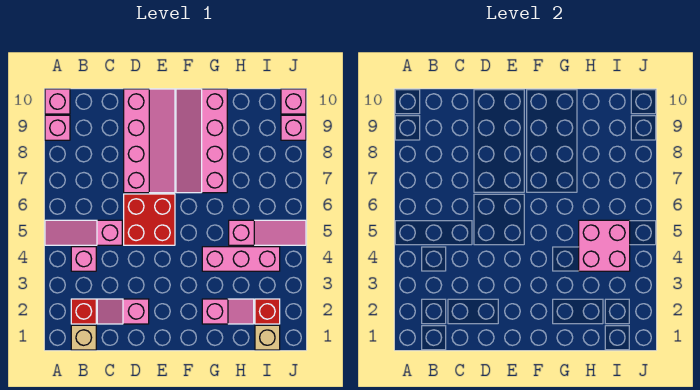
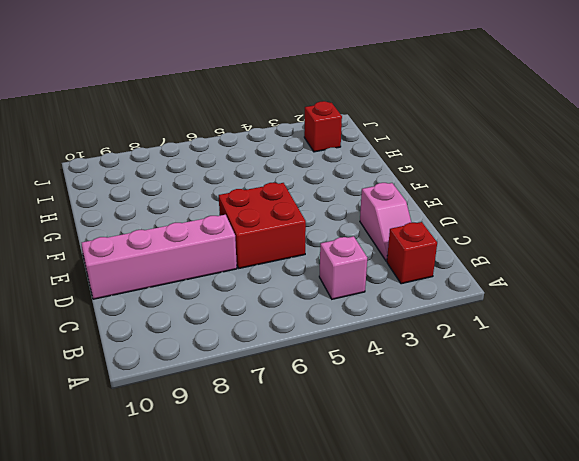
none -> pink slope A5:C5 level 1 top C
none -> pink brick A9 level 1
none -> pink brick A10 level 1

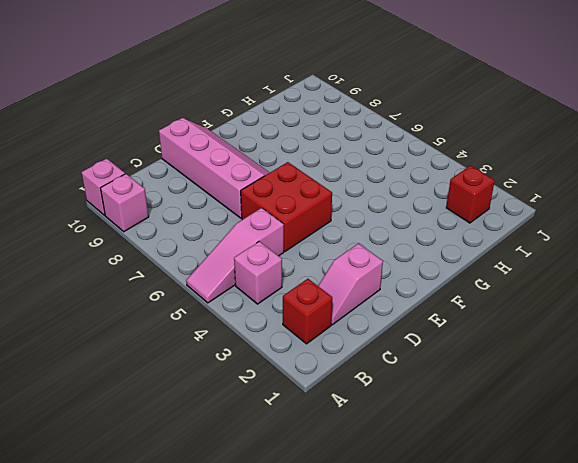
none -> tan brick B1 level 1
none -> pink slope F7:G10 level 1 top G
none -> pink slope G2:H2 level 1 top G

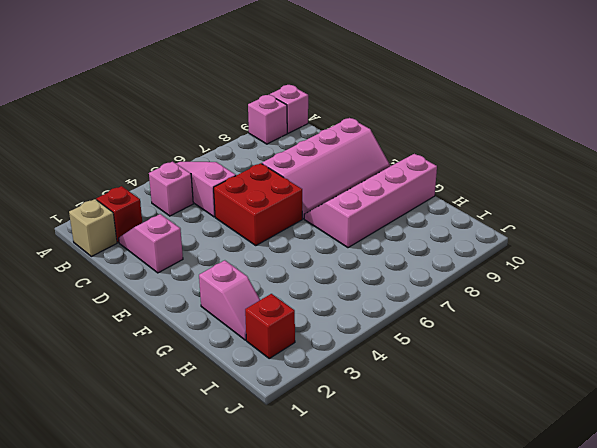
none -> pink brick G4:I4 level 1
none -> pink slope H5:J5 level 1 top H
none -> tan brick I1 level 1

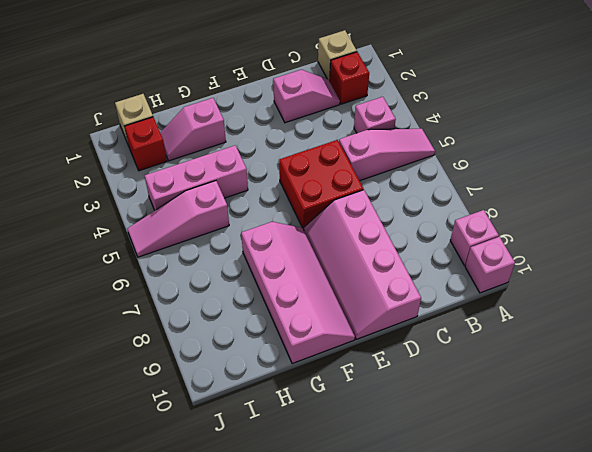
none -> pink brick J9 level 1
none -> pink brick J10 level 1
none -> pink brick H4:I5 level 2

